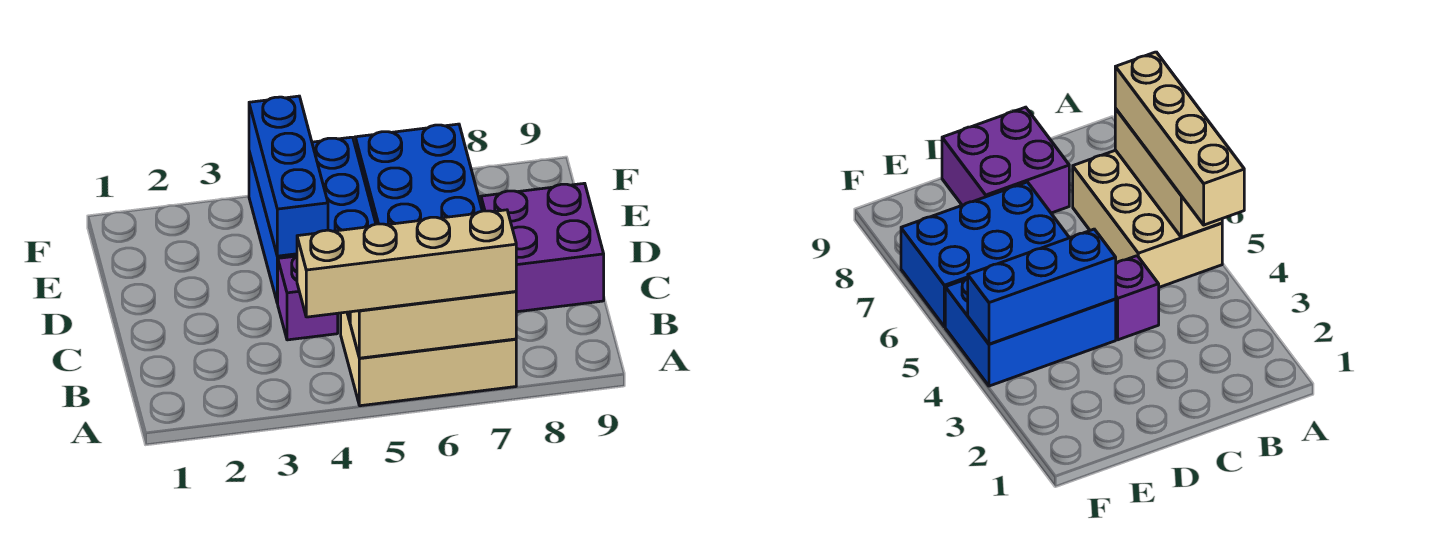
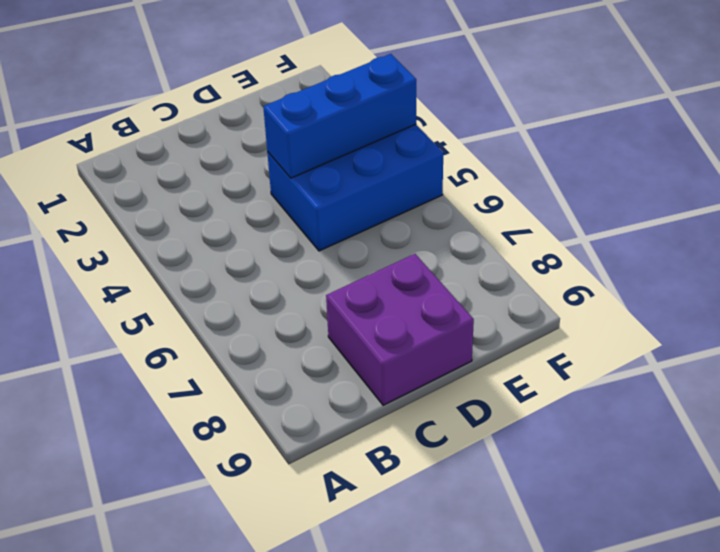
none -> tan brick A5:B7 level 1
none -> purple brick C4 level 1

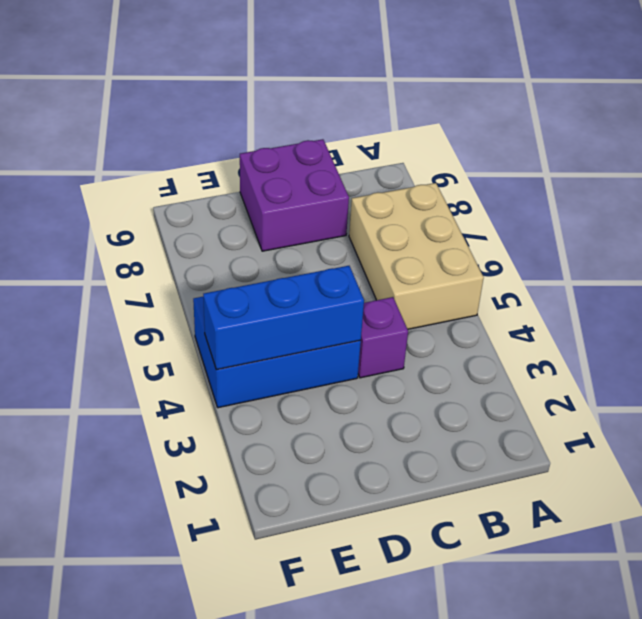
none -> blue brick D6:F7 level 1
none -> tan brick A5:A7 level 2

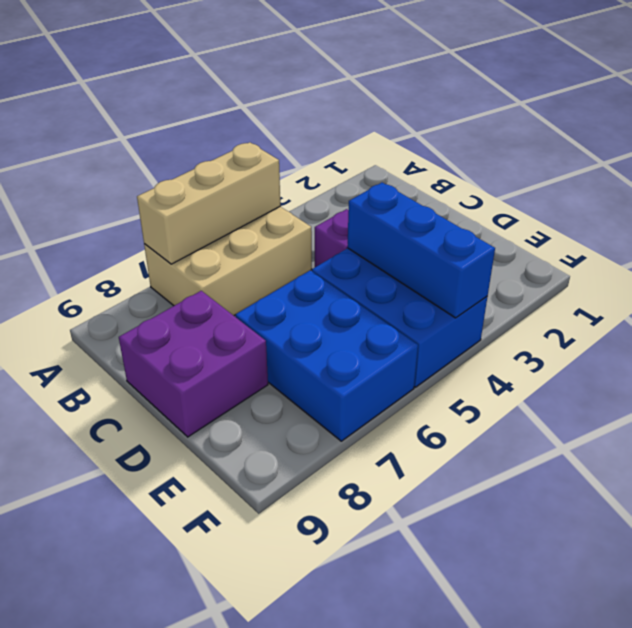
none -> tan brick A4:A7 level 3

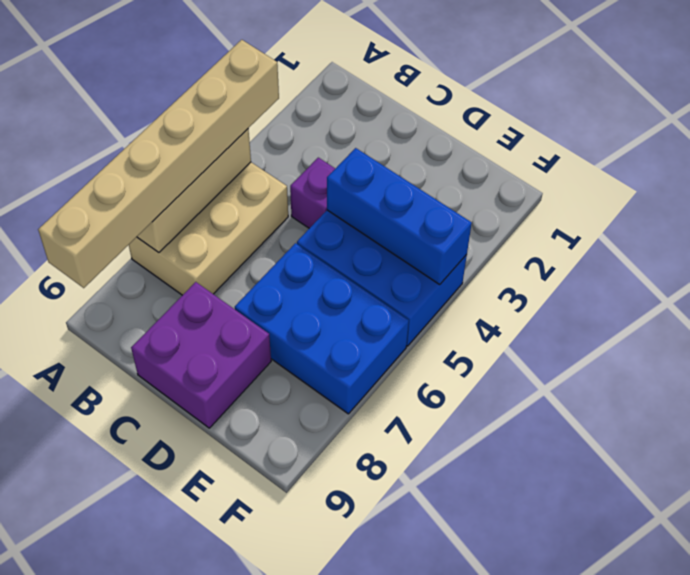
tan brick A4:A9 level 3 -> tan brick A4:A7 level 3

